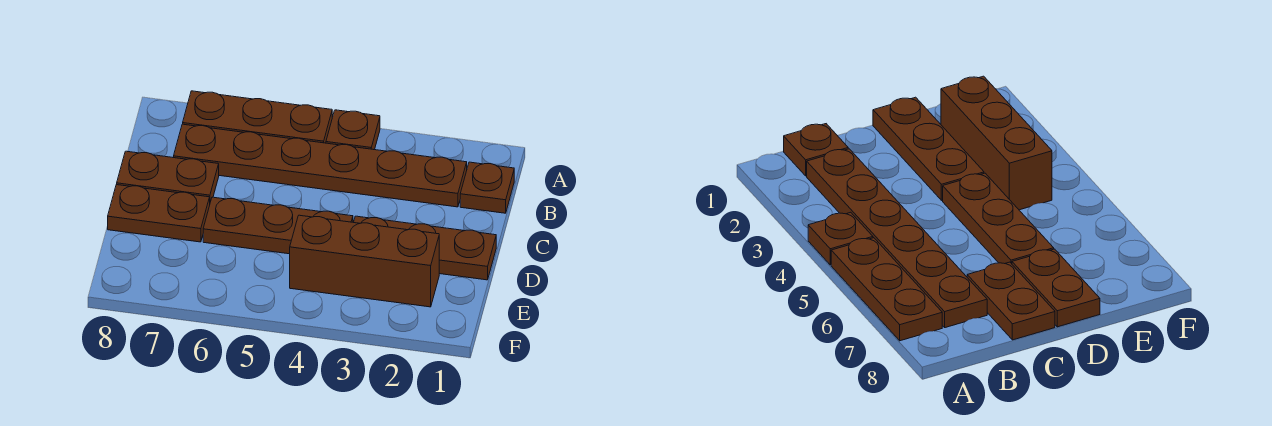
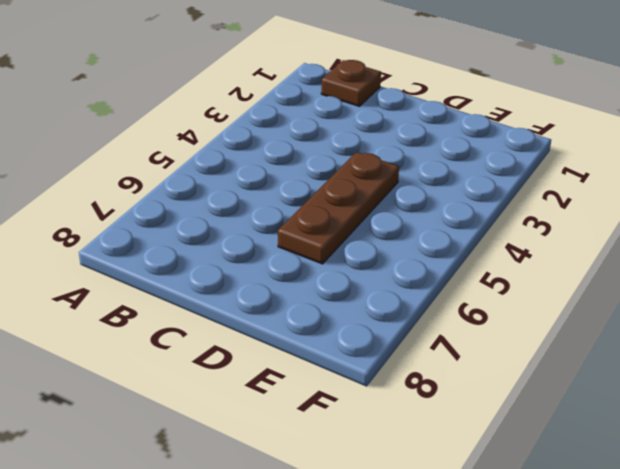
none -> brown plate A4 level 1
none -> brown plate A5:A7 level 1

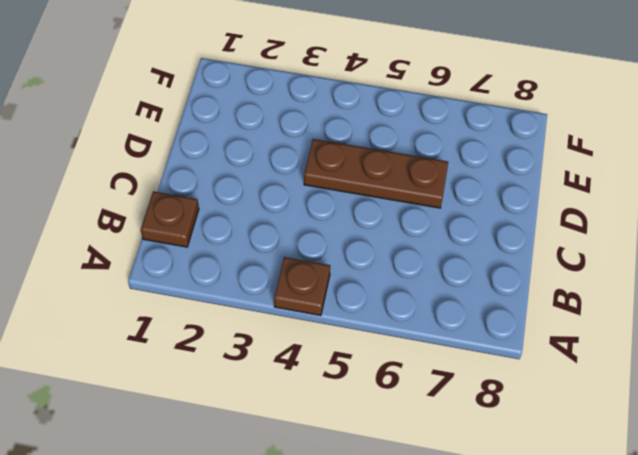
none -> brown plate A5:A7 level 1
none -> brown plate B2:B7 level 1

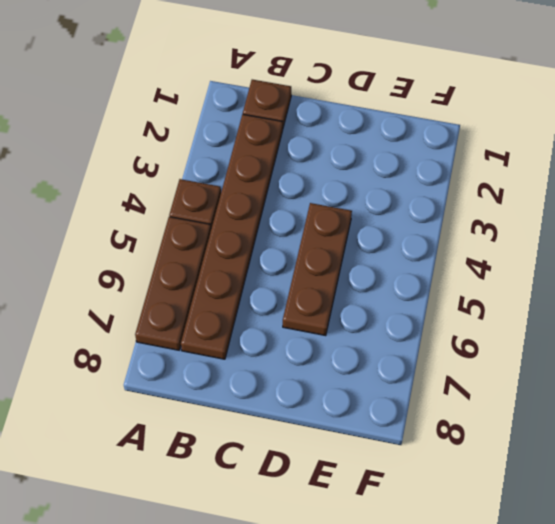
none -> brown plate C7:C8 level 1
none -> brown plate D1:D3 level 1

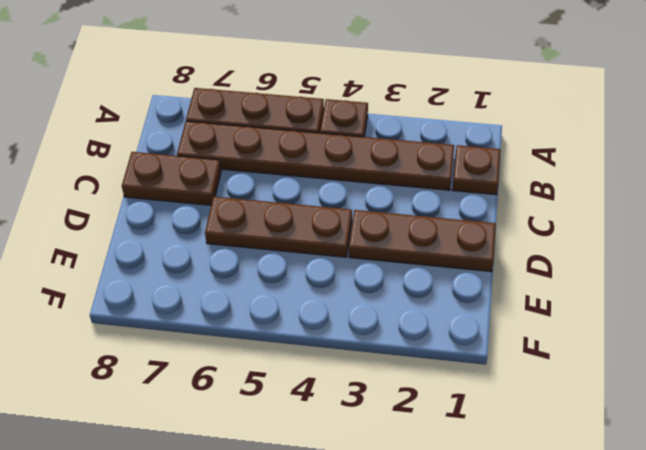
none -> brown plate D7:D8 level 1
none -> brown brick E2:E4 level 1

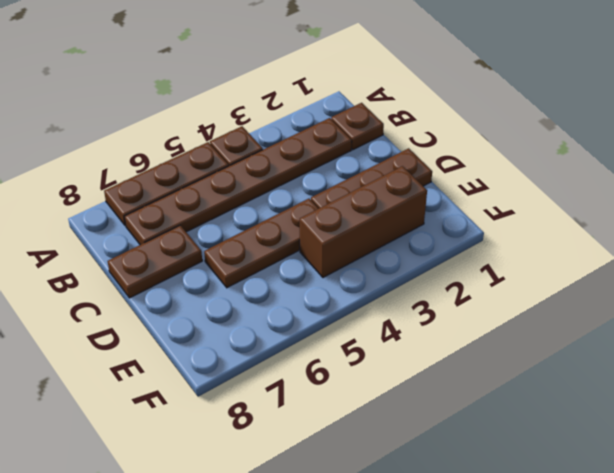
none -> brown plate D7:D8 level 1

